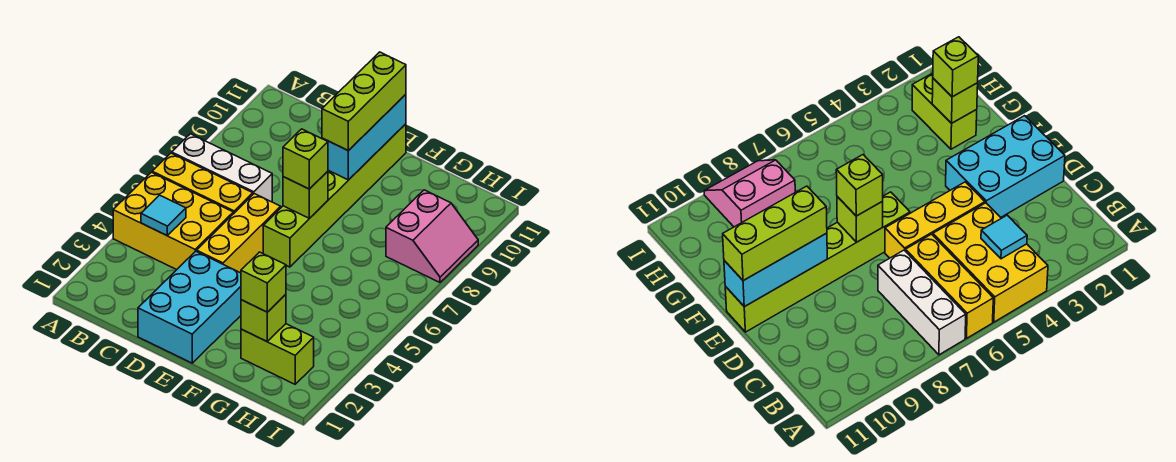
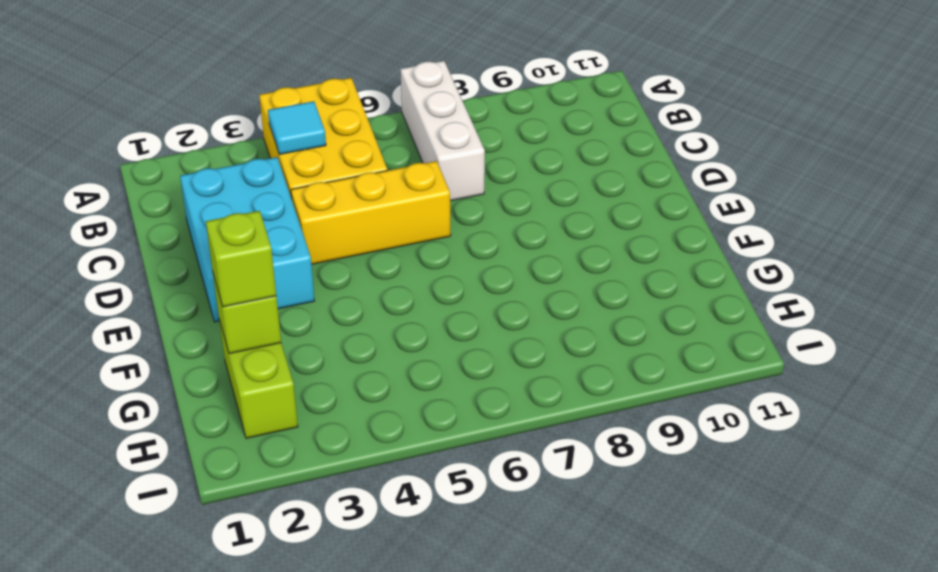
cyan brick C2:E3 level 1 -> cyan brick D1:E3 level 1
none -> yellow brick A6:C6 level 1
none -> lime brick E6:E11 level 1
none -> pink slope H8:I9 level 1 top H

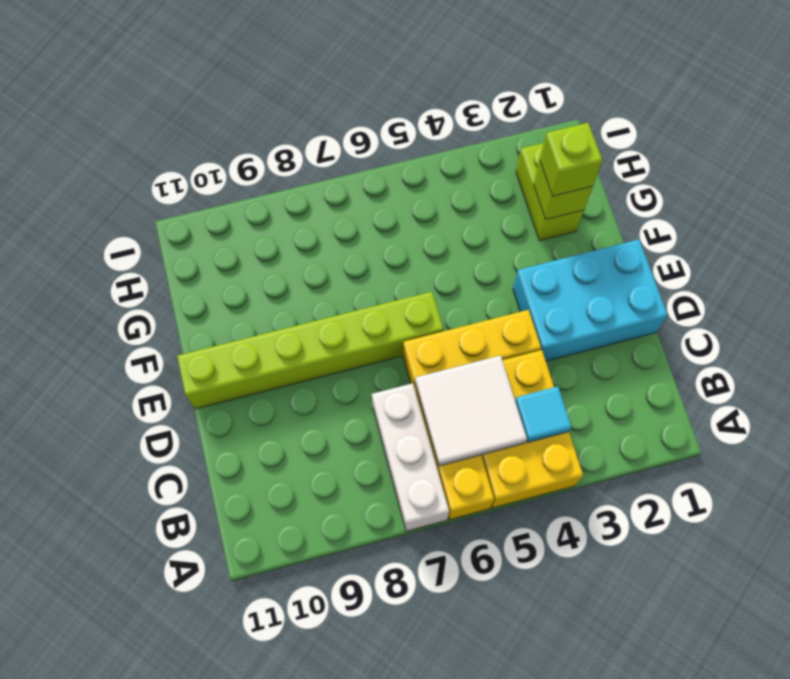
white tile B5:C6 level 2 -> none
none -> pink slope H8:I9 level 1 top H
none -> lime brick E7 level 2
none -> cyan brick E9:E11 level 2

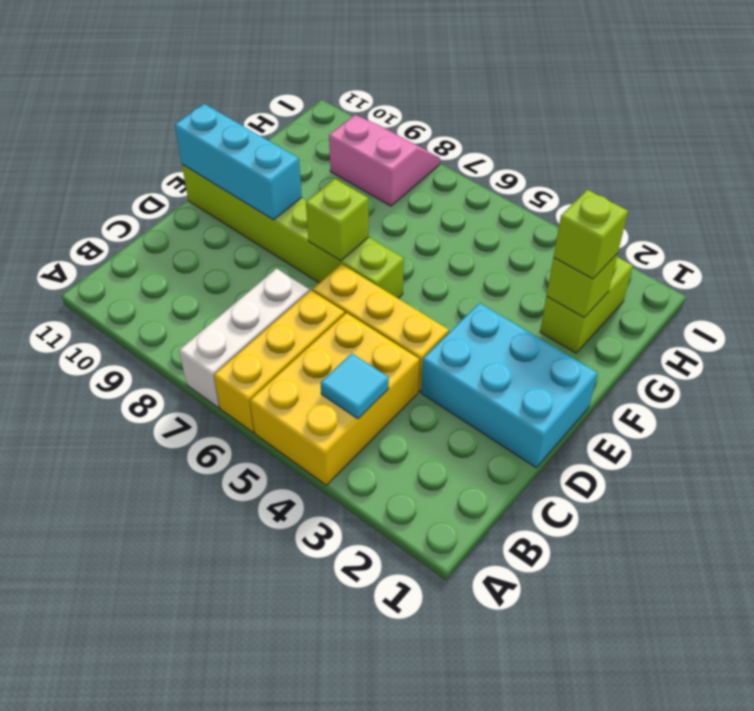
none -> lime brick E7 level 3
none -> lime brick E9:E11 level 3

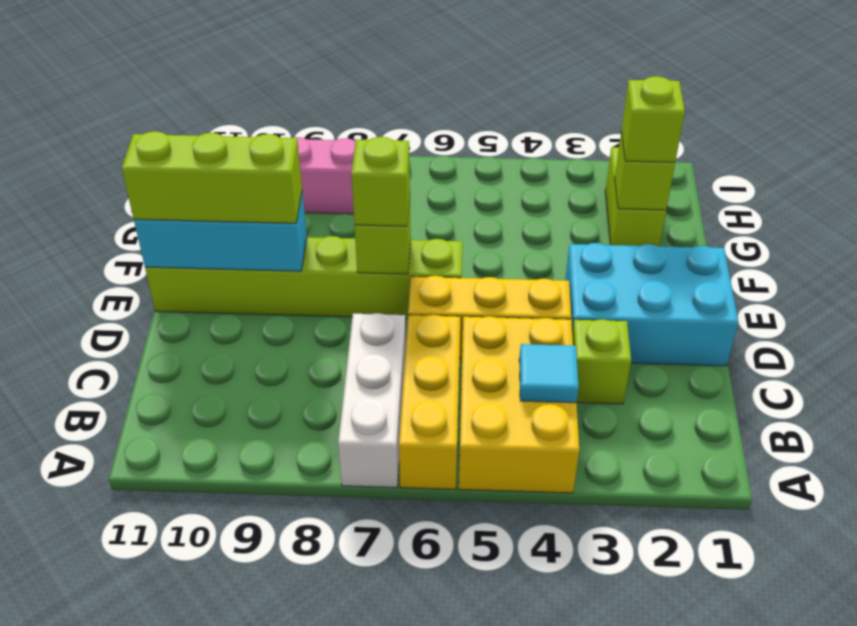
lime brick C3 level 1 -> none

